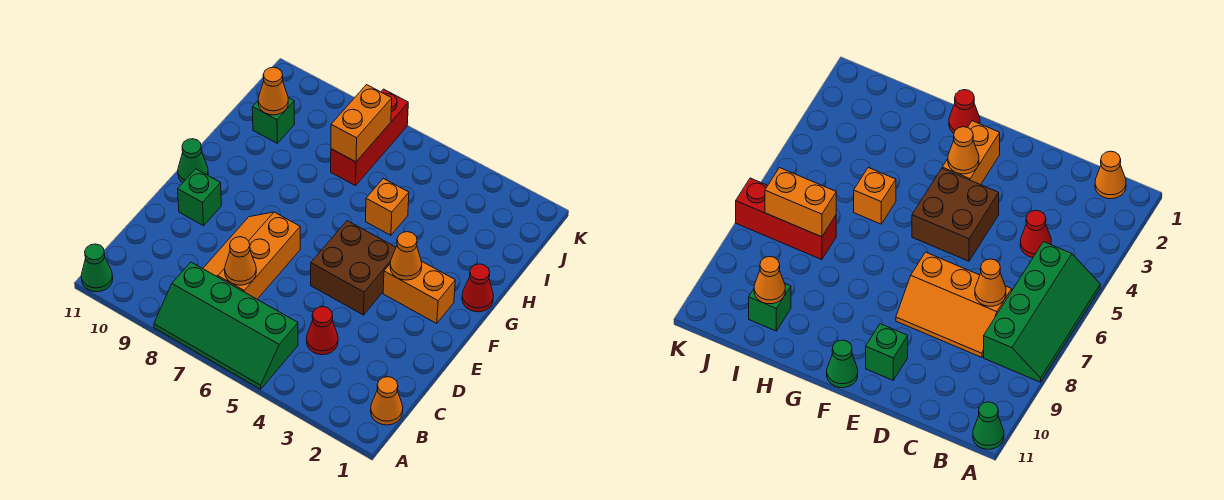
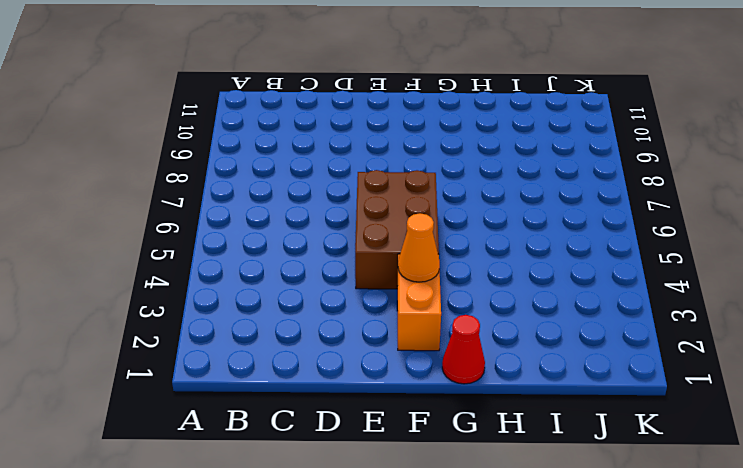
brown brick E4:F6 level 1 -> brown brick E4:F5 level 1
none -> green slope A5:B8 level 1 top B
none -> green cone A11 level 1
none -> orange cone B1 level 1

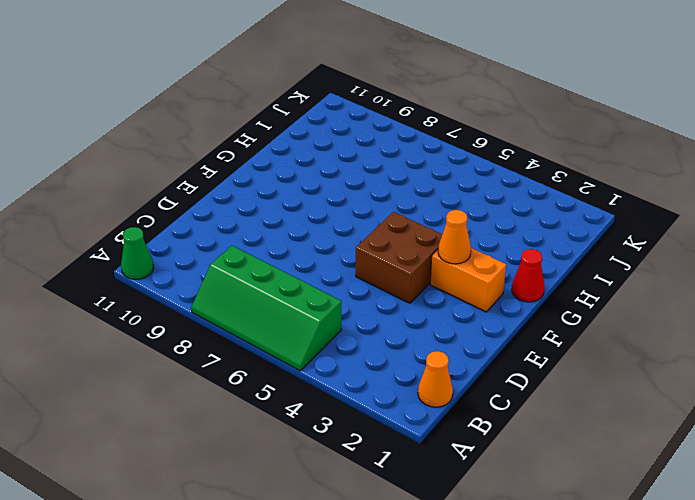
none -> red cone C4 level 1
none -> orange slope C7:E8 level 1 top 7
none -> green brick E10 level 1

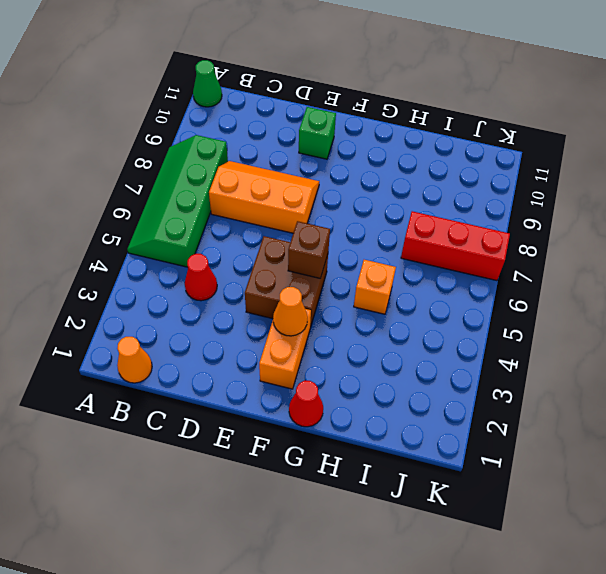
brown brick F5 level 2 -> none
none -> green cone F11 level 1
none -> green brick I10 level 1
none -> orange cone C7 level 2

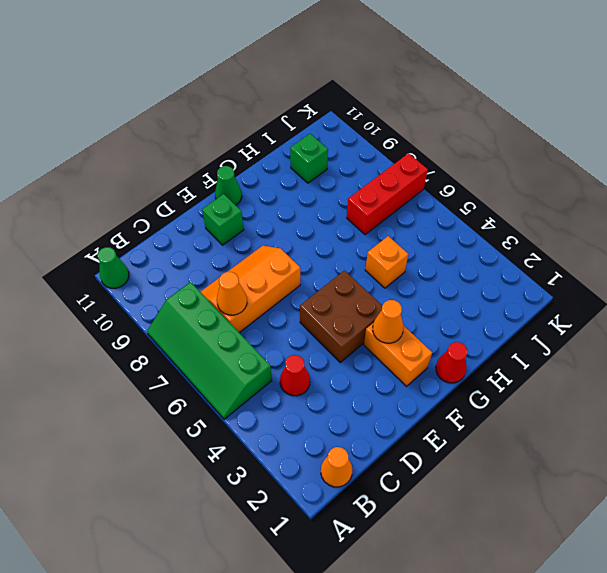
none -> orange brick I7:J7 level 2
none -> orange cone I10 level 2

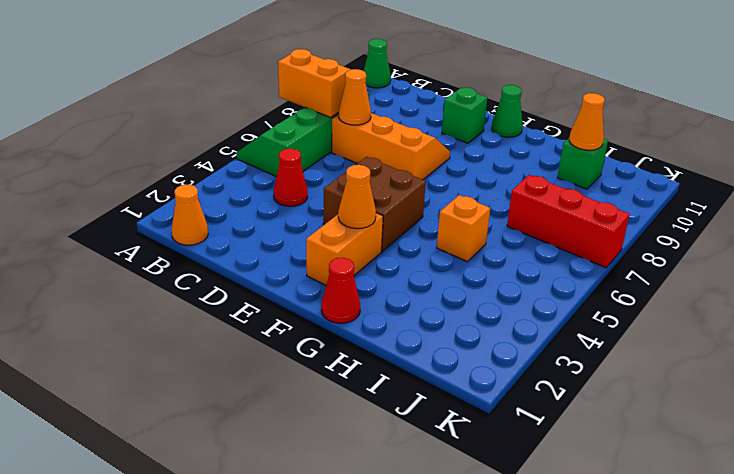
orange brick A7:B7 level 2 -> orange brick I7:J7 level 2

